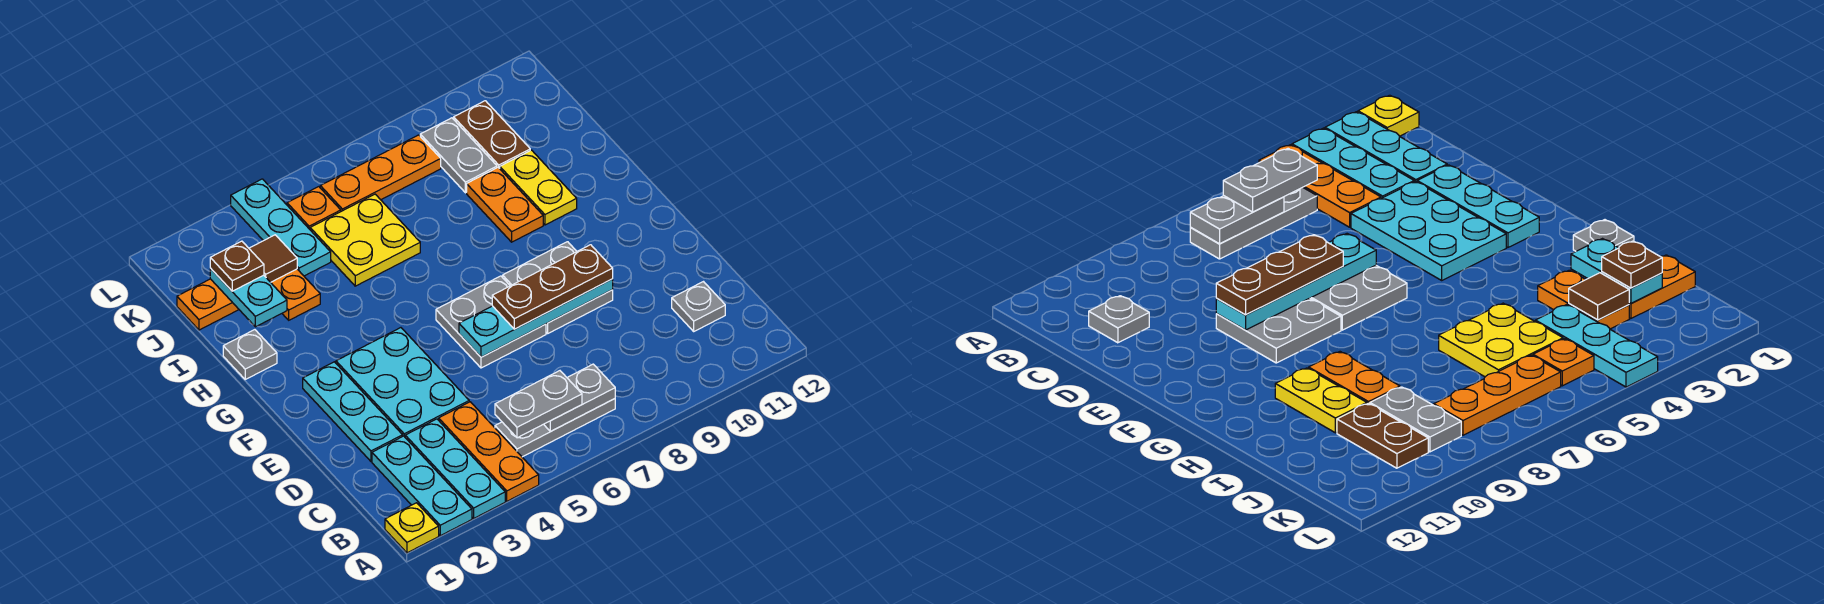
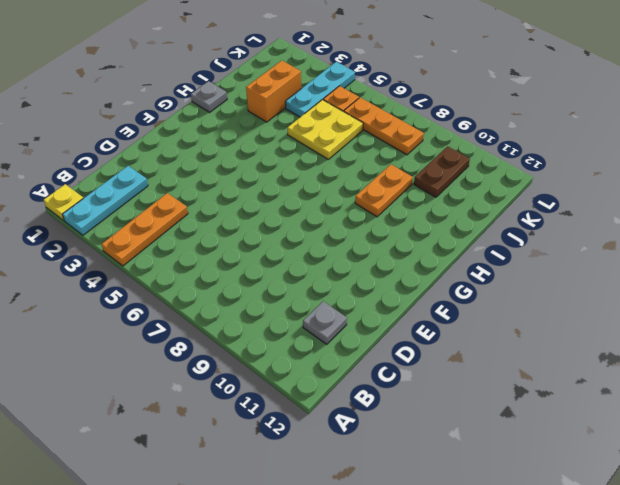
orange brick I3:J3 level 1 -> orange plate I3:J3 level 1
none -> cyan plate A3:C3 level 1
none -> grey plate B5:B7 level 1
none -> cyan plate D2:F2 level 1

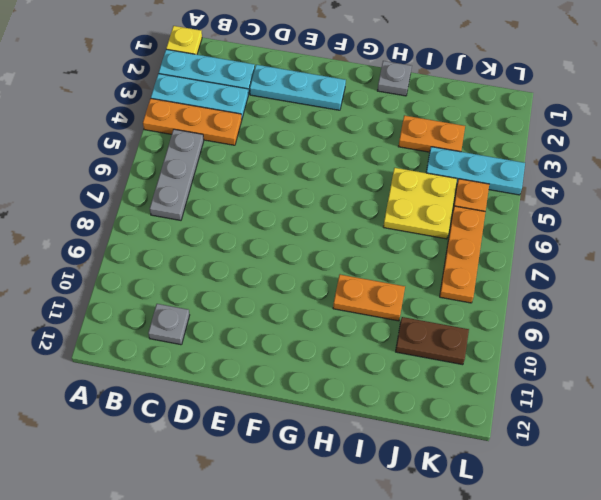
none -> cyan plate D3:F4 level 1
none -> grey plate E6:F7 level 1
none -> grey plate E8:F9 level 1

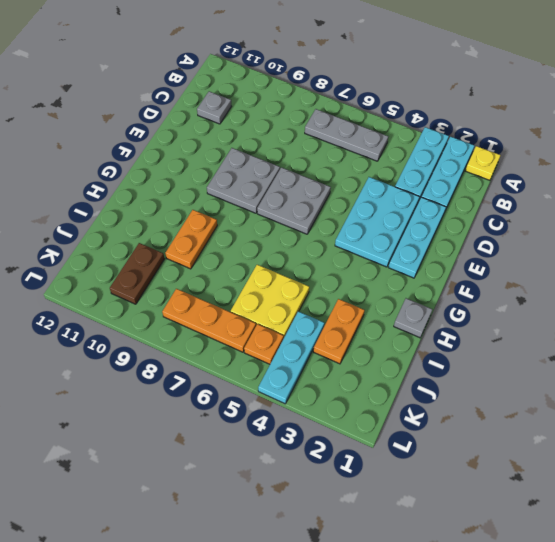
none -> orange plate A4:C4 level 1
none -> yellow plate H10:I10 level 1
none -> orange plate J1:J2 level 1

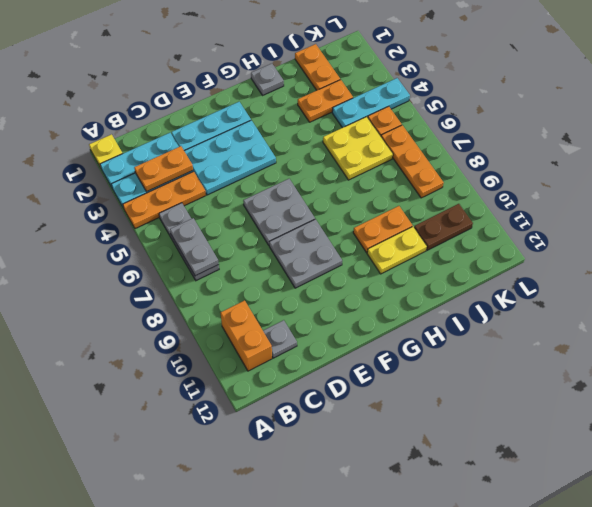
orange plate B3:C3 level 2 -> none
orange brick B10:B11 level 1 -> none
none -> grey plate J9:K9 level 1
none -> cyan plate E6:E9 level 2
none -> cyan plate I2:J2 level 2

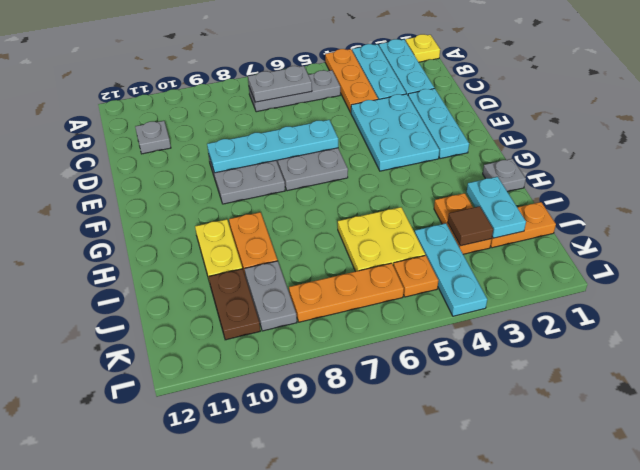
none -> grey plate B5:B6 level 3
none -> brown plate E7:E9 level 3
none -> brown plate J2 level 3

